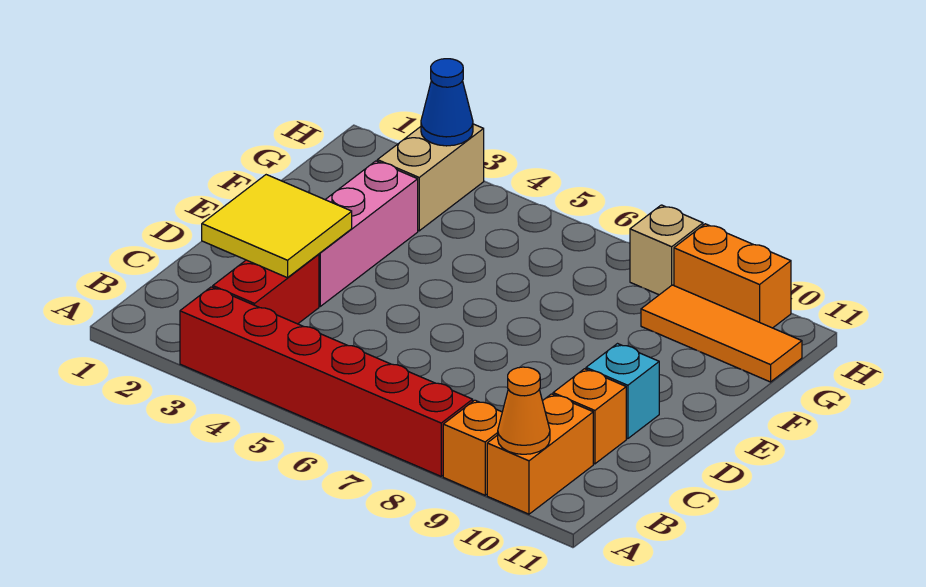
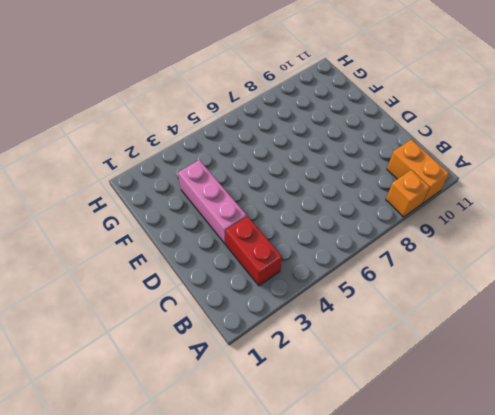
none -> red brick A3:A8 level 1
none -> orange brick C10 level 1
none -> cyan brick D10 level 1

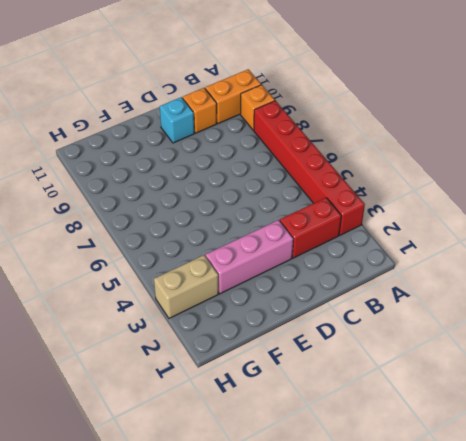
none -> orange tile G9:G11 level 1
none -> tan brick H8 level 1
none -> orange brick H9:H10 level 1

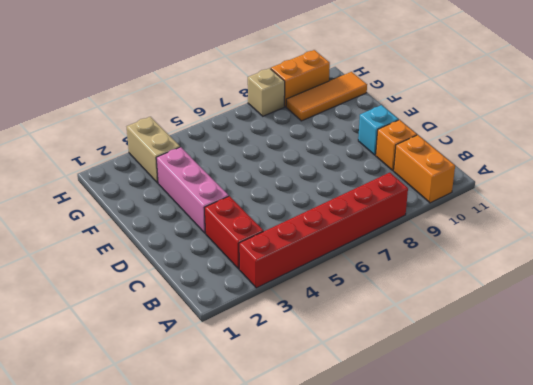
none -> orange brick A9 level 1
none -> orange cone A10 level 2
none -> yellow tile C2:D3 level 2

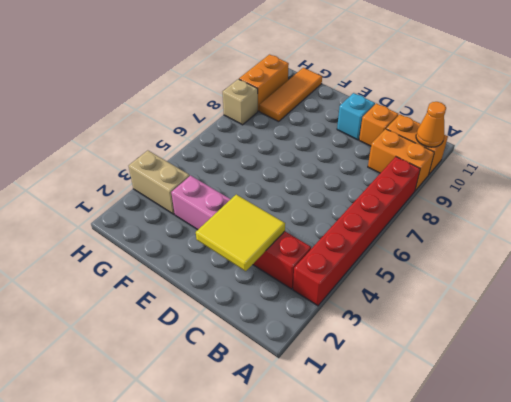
orange brick A9:B9 level 1 -> orange brick A9 level 1
none -> blue cone H3 level 2

